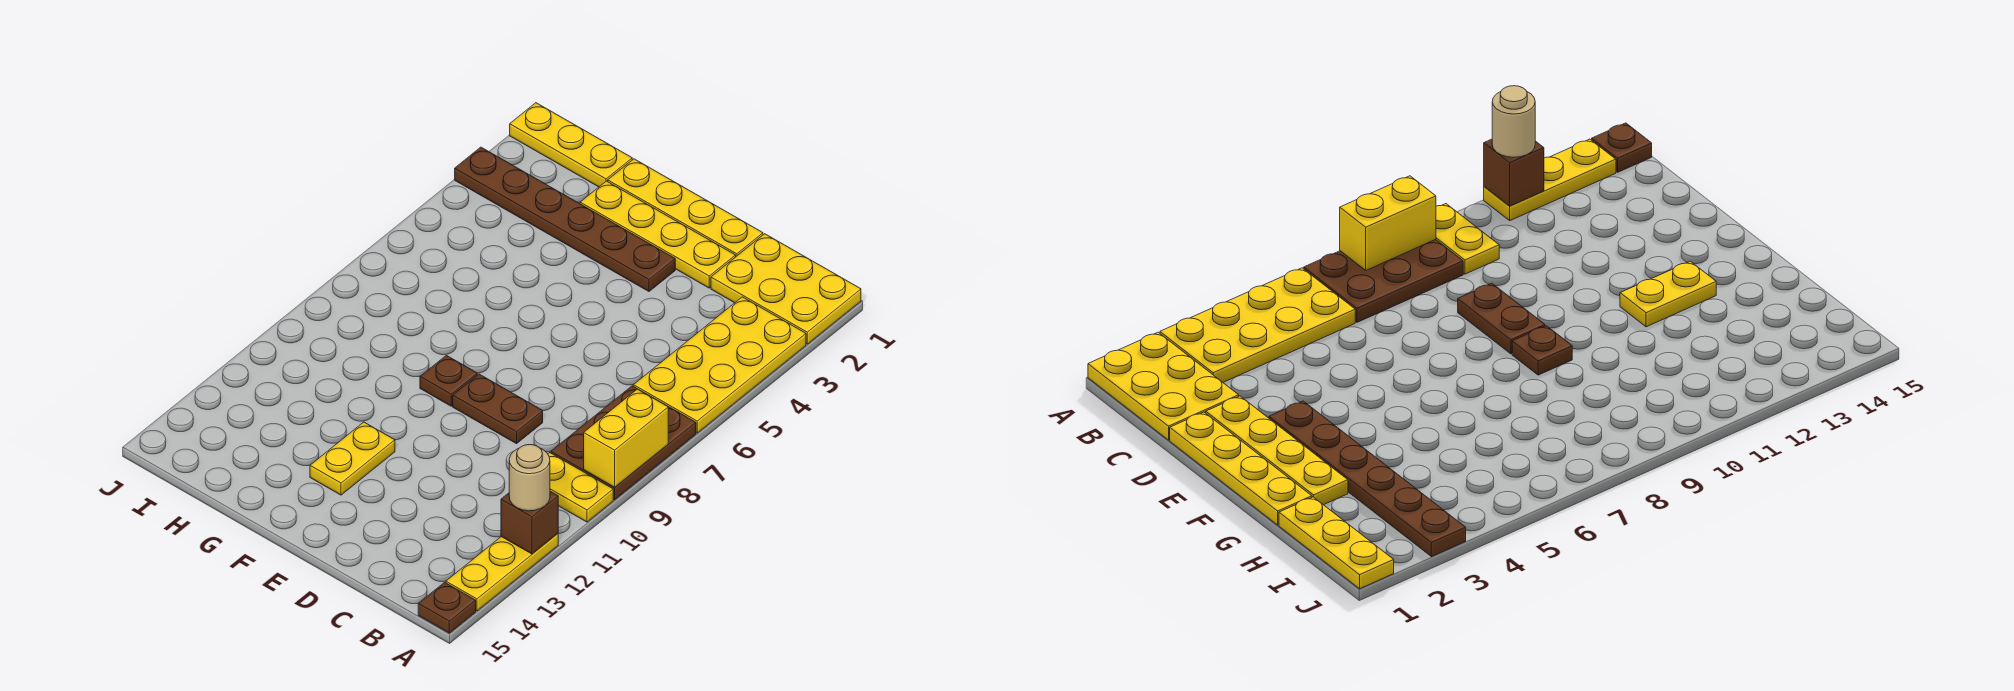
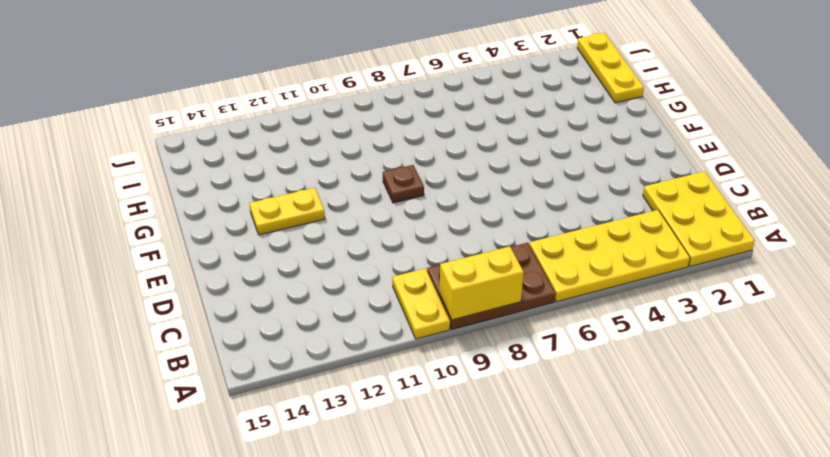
none -> yellow plate A12:A14 level 1
none -> brown plate A15 level 1
none -> yellow plate D1:G1 level 1

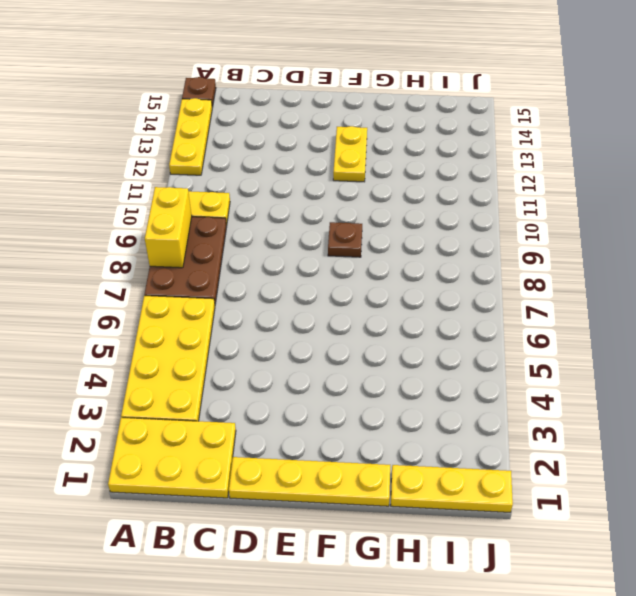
none -> yellow plate D2:G2 level 1
none -> brown plate D9:E9 level 1
none -> brown plate E3:J3 level 1

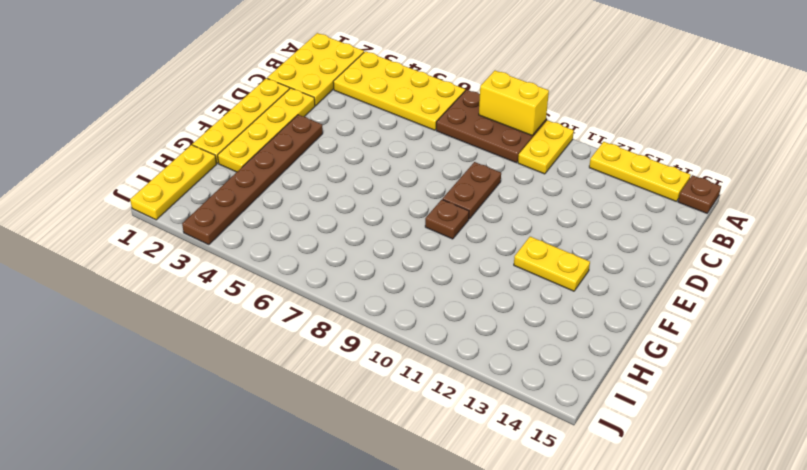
none -> brown brick A12 level 2
none -> tan round brick A12 level 3

